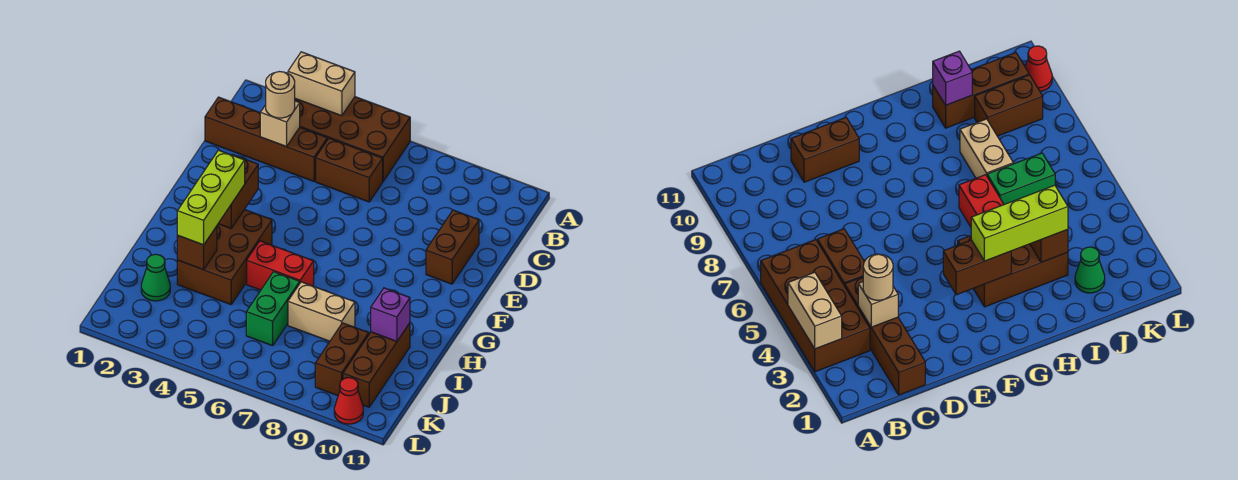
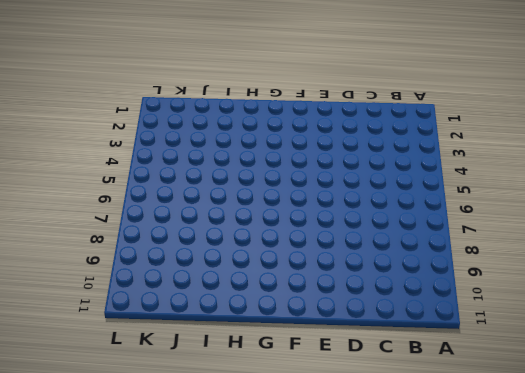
none -> brown brick A3:B6 level 1
none -> brown brick C1:C4 level 1
none -> brown brick C5:C6 level 1

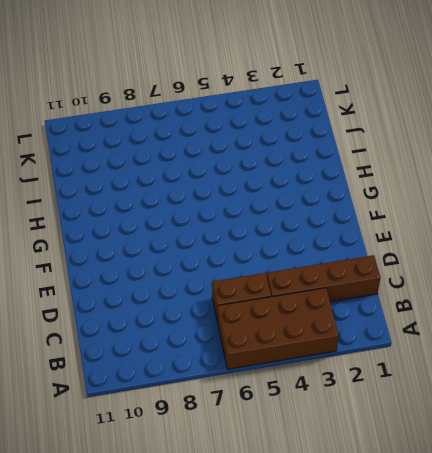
none -> brown brick D10:E10 level 1
none -> brown brick G3:I4 level 1
none -> red brick H5:H6 level 1

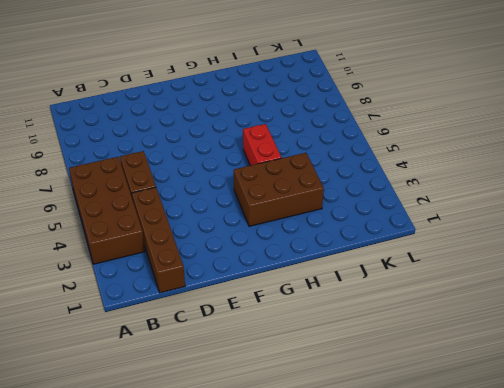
none -> brown brick D10:E10 level 1
none -> green brick I6:J6 level 1
none -> tan brick I7:I8 level 1

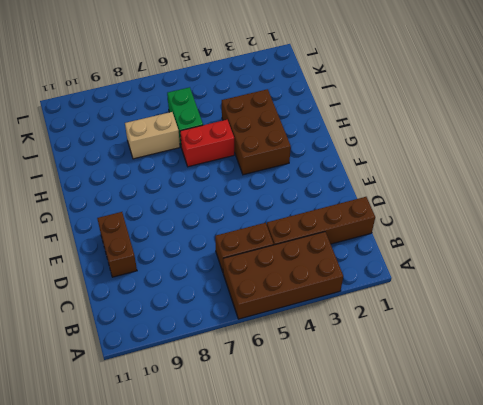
none -> brown brick I10:K10 level 1
none -> green cone J2 level 1
none -> brown brick J9:K9 level 1

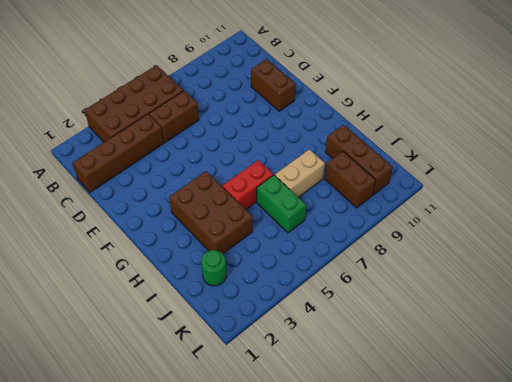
green round brick J2 level 1 -> green cone J2 level 1
none -> red cone L10 level 1
none -> tan brick A3:A4 level 2
none -> tan brick C3 level 2

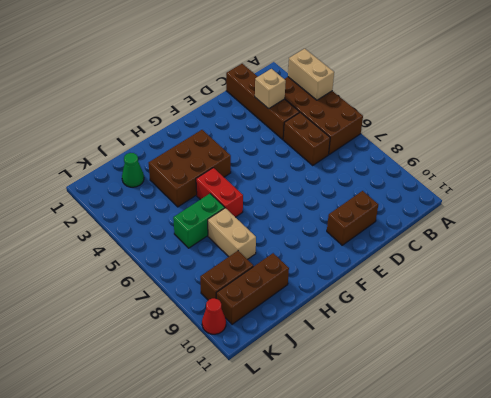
none -> brown brick F3:G3 level 2
none -> brown brick I3 level 2
none -> purple brick I10 level 2

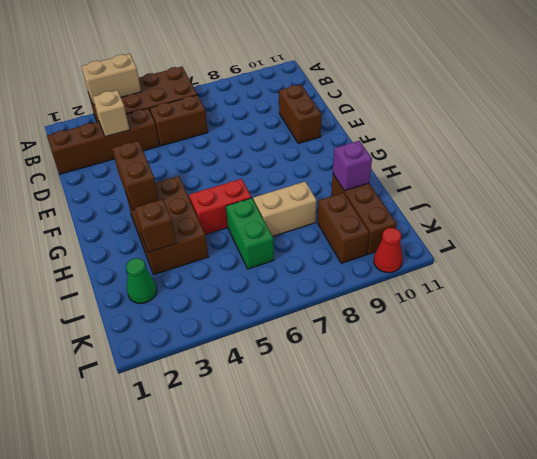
none -> tan round brick C3 level 3
none -> lime brick G3:I3 level 3

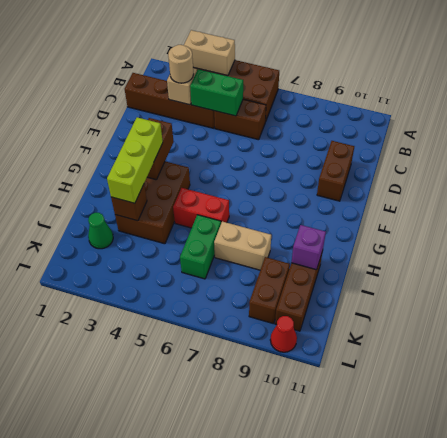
green brick C4:C5 level 2 -> none

